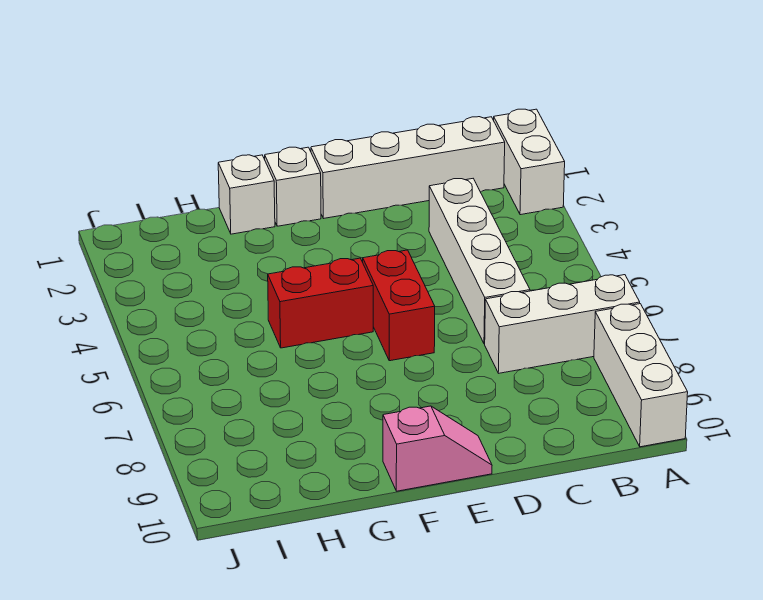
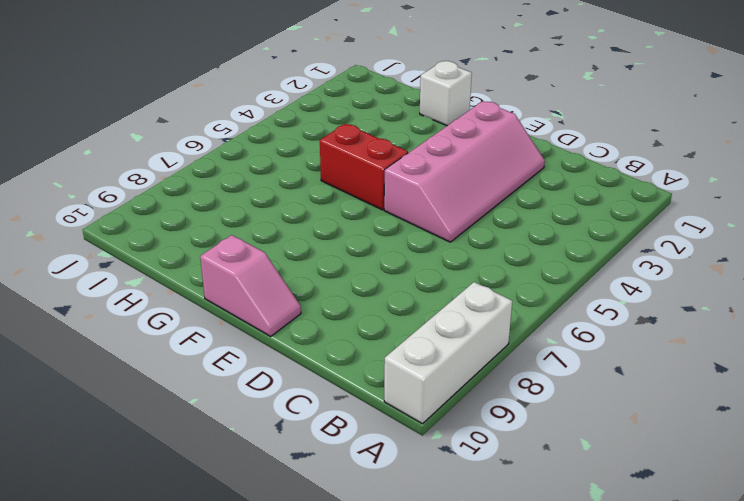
pink slope D2:E5 level 1 top E -> red brick E5:E6 level 1
none -> white brick A1:A2 level 1
none -> white brick A7:C7 level 1

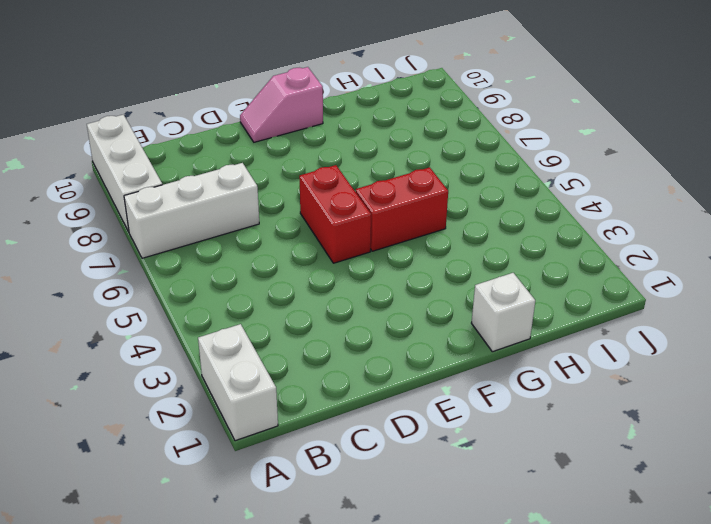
none -> white brick B1:E1 level 1
none -> white brick C3:C6 level 1

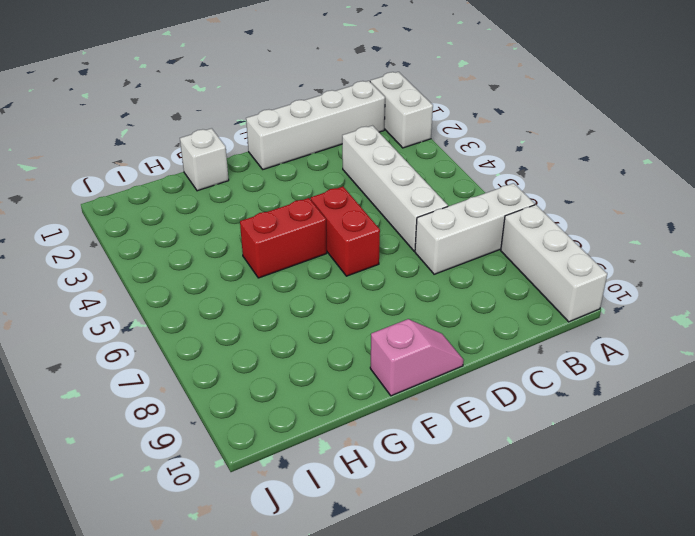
none -> white brick F1 level 1

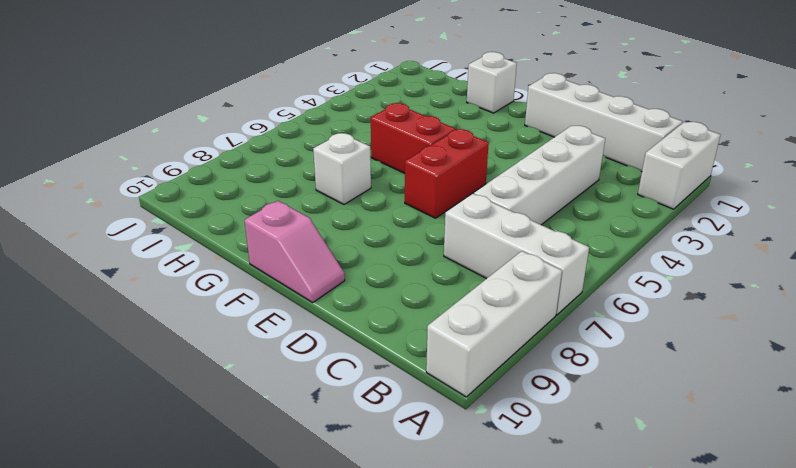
white brick G7 level 1 -> white brick F1 level 1

